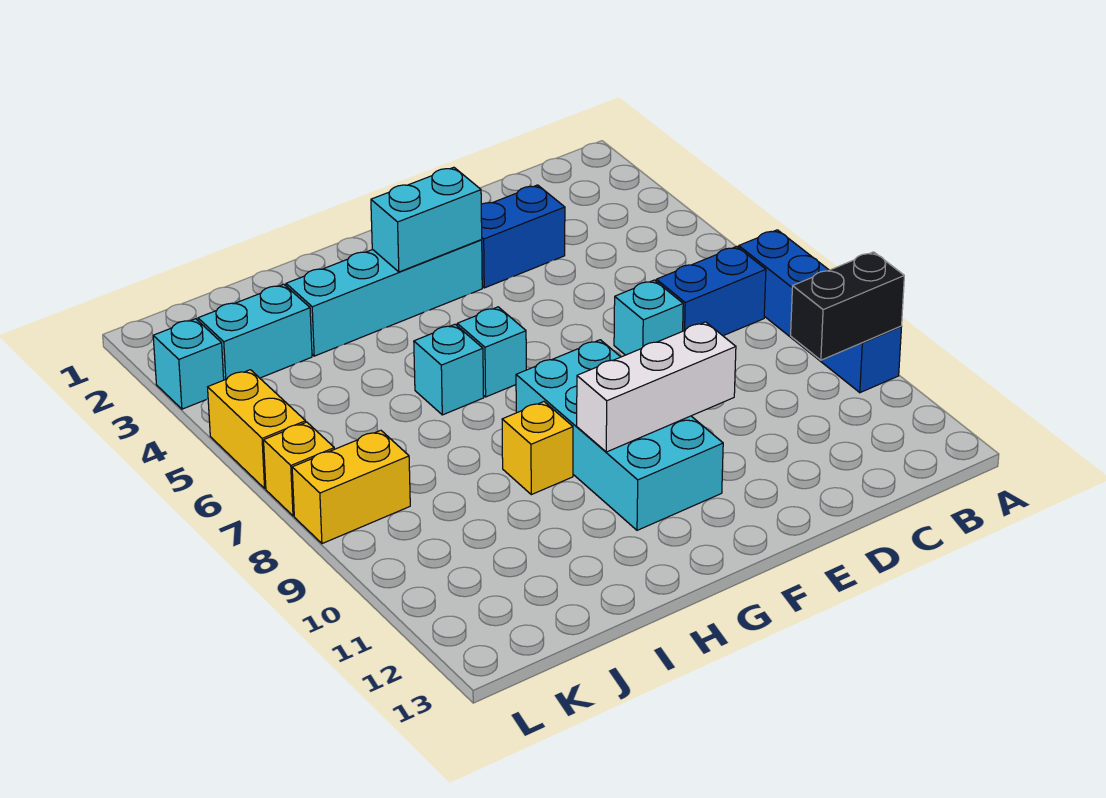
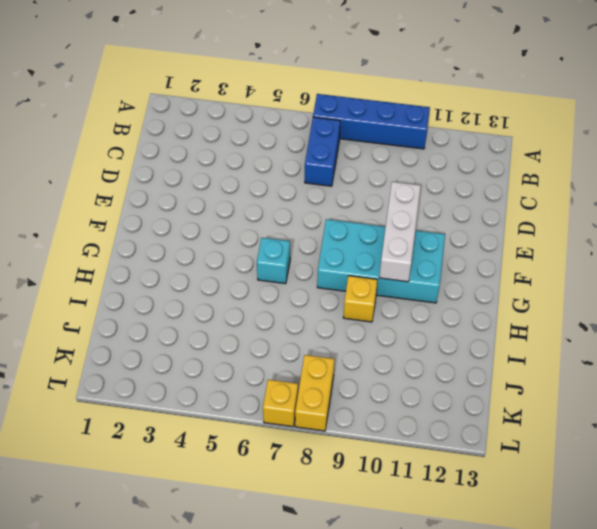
none -> blue brick D3:E3 level 1
none -> cyan brick D7 level 1
none -> cyan brick F3:I3 level 1

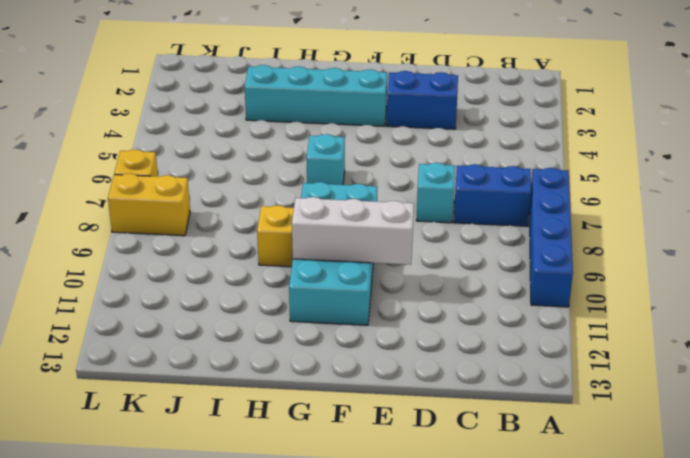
none -> cyan brick H6 level 1
none -> cyan brick J3:K3 level 1
none -> cyan brick L3 level 1

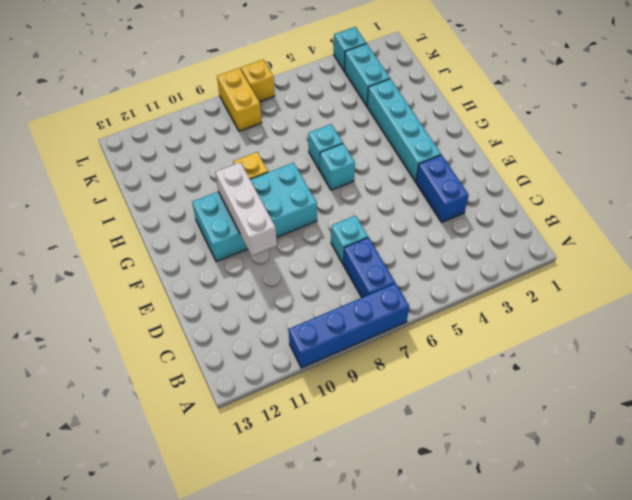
none -> yellow brick L5:L6 level 1
none -> black brick A10:B10 level 2
none -> cyan brick F3:G3 level 2

